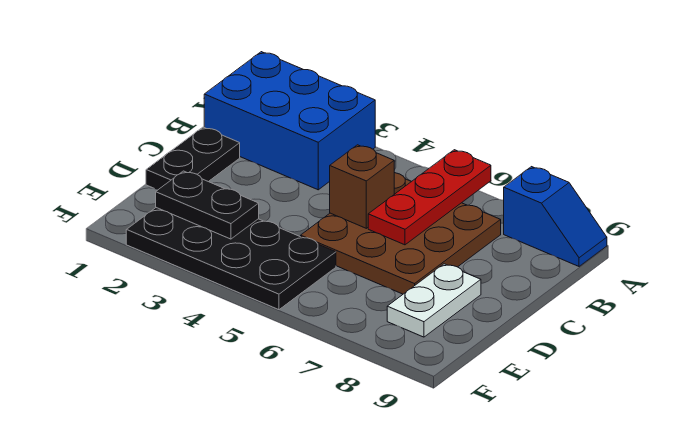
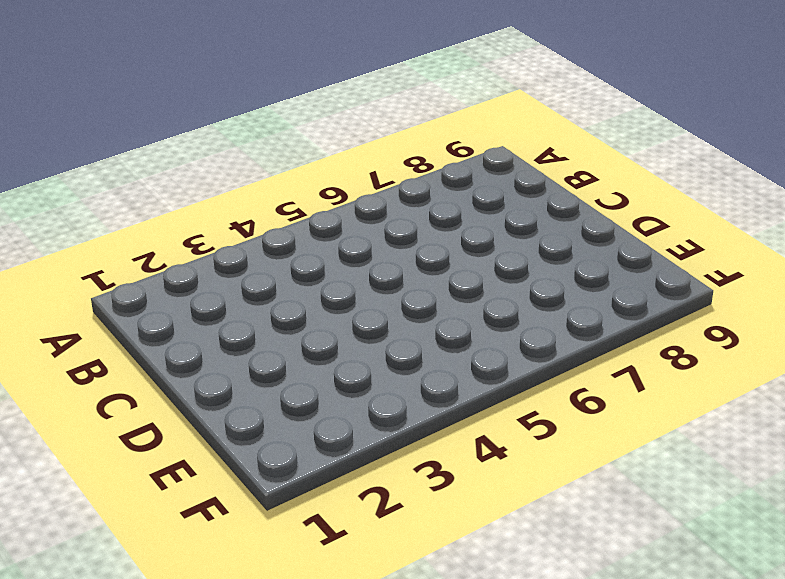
none -> blue brick A1:B3 level 1
none -> blue slope A8:A9 level 1 top 8

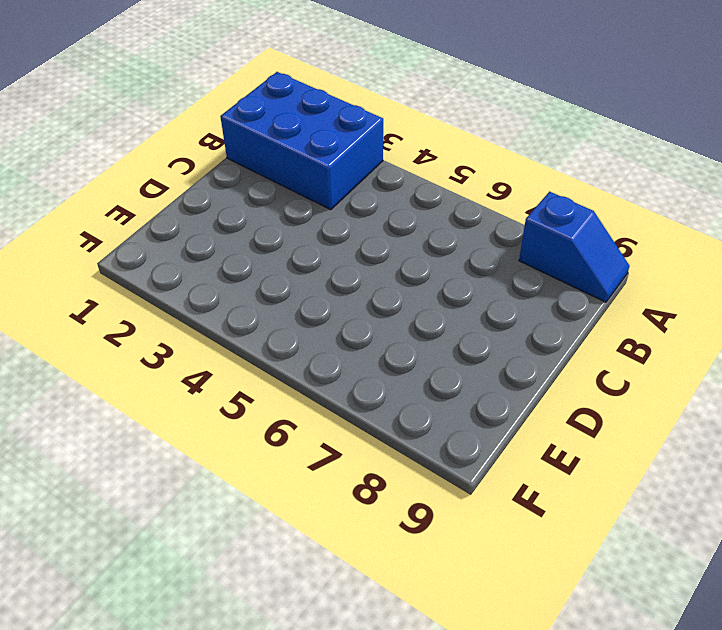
none -> brown plate B5:D7 level 1
none -> black plate C1:D1 level 1

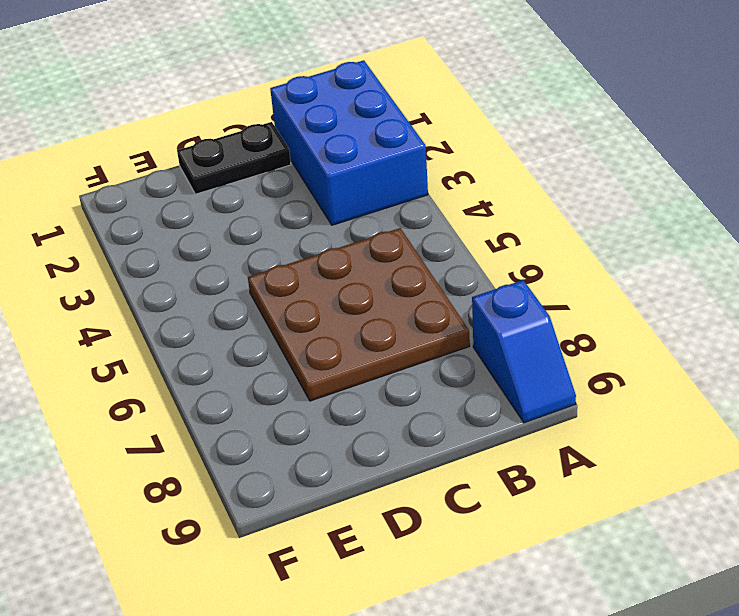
none -> white plate D8:E8 level 1
none -> black plate E2:F5 level 1

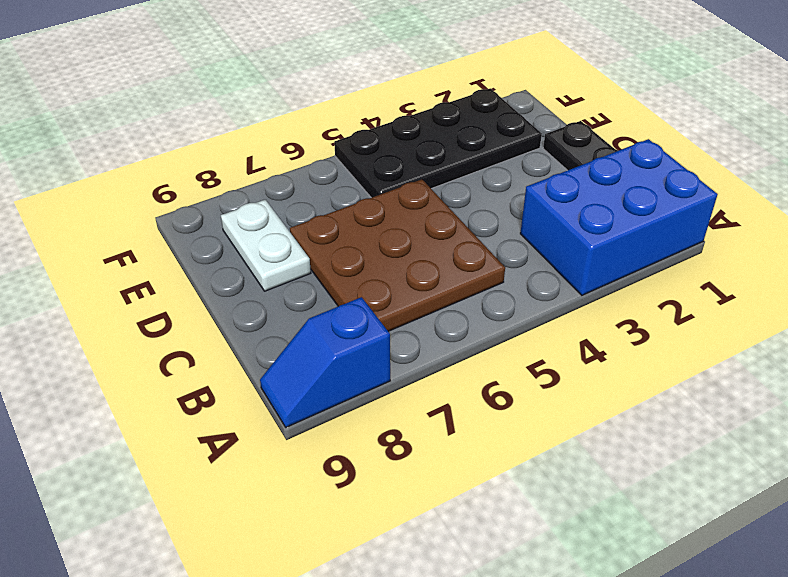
none -> red plate A6:C6 level 2
none -> brown brick C5 level 2

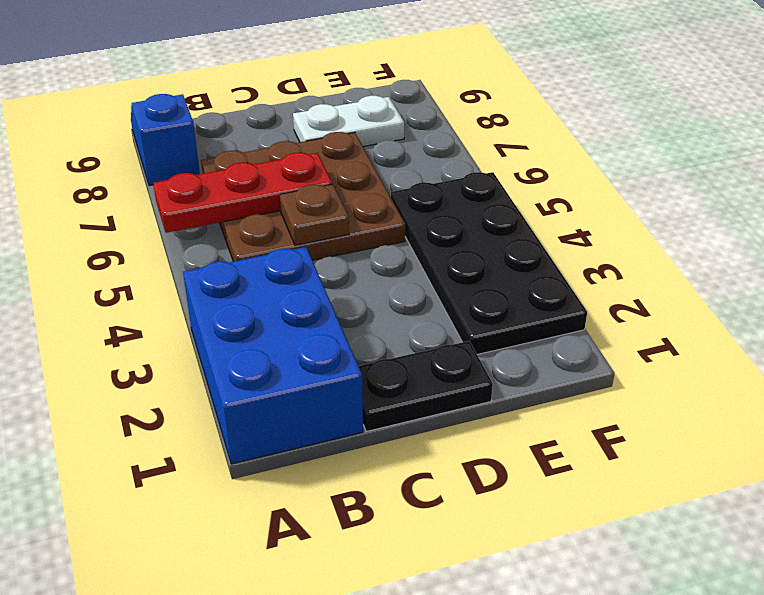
brown plate C5 level 2 -> brown brick C5 level 2
none -> black plate E2:E3 level 2

